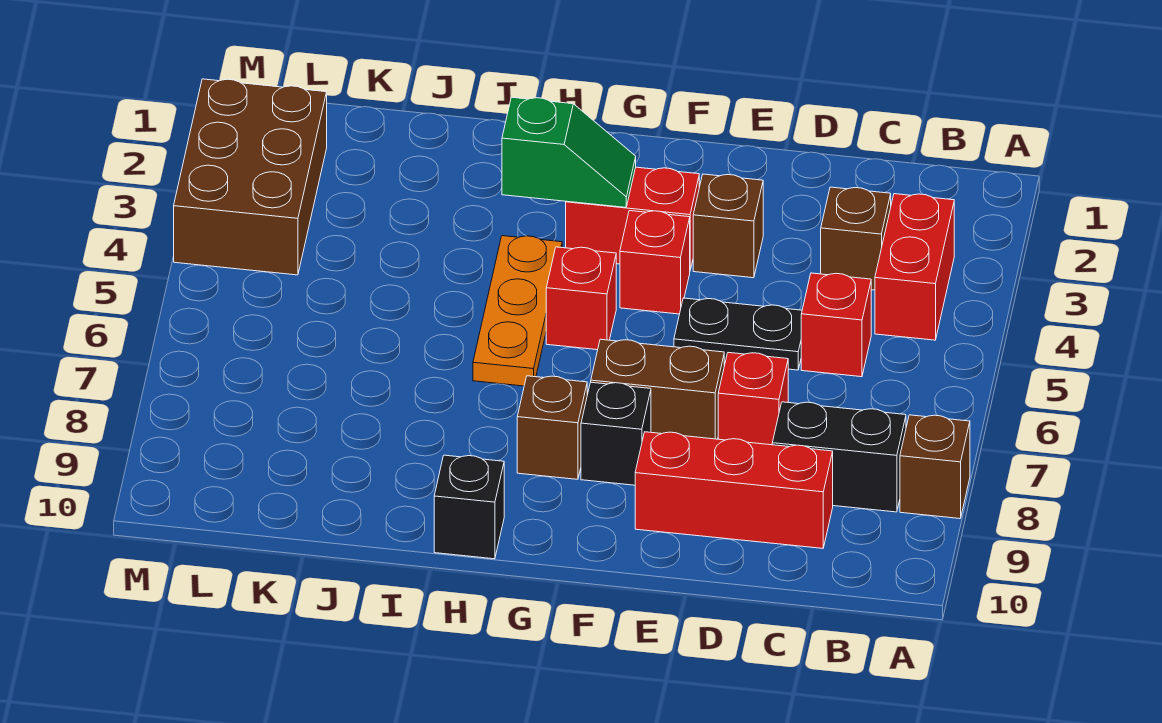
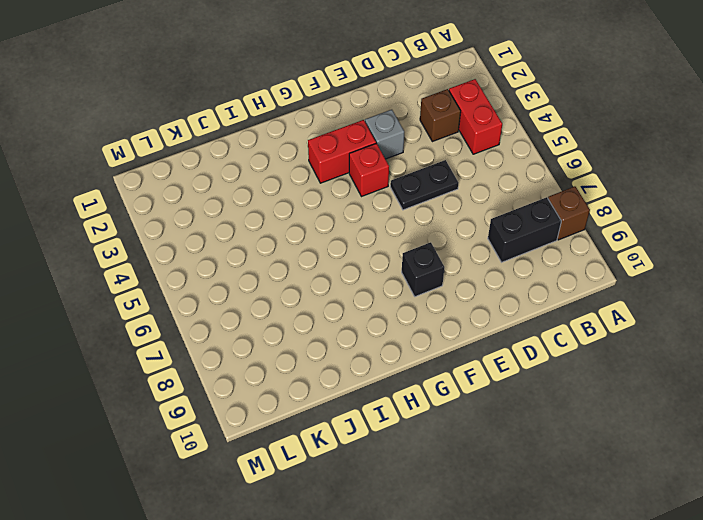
grey brick E3 level 1 -> brown brick E3 level 1
none -> red brick C5 level 1
none -> red brick C9:E9 level 1
none -> red brick D7 level 1

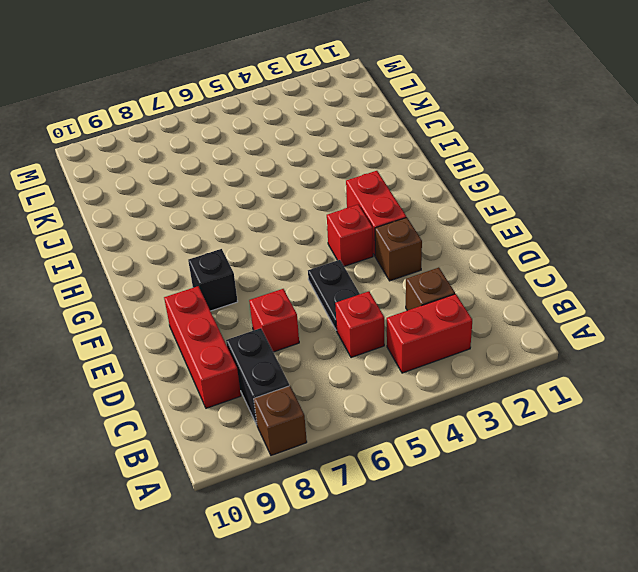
none -> brown brick E7:F7 level 1
none -> red brick G5 level 1
none -> brown brick G8 level 1

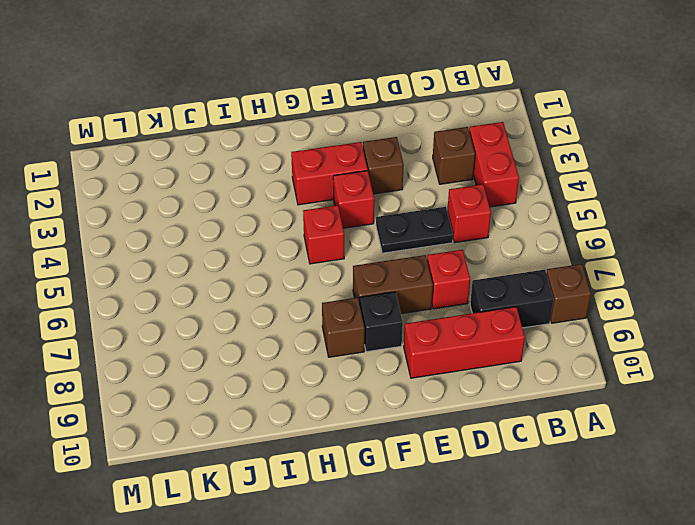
none -> orange plate H4:H6 level 1
none -> black brick H10 level 1
none -> brown brick L2:M4 level 1

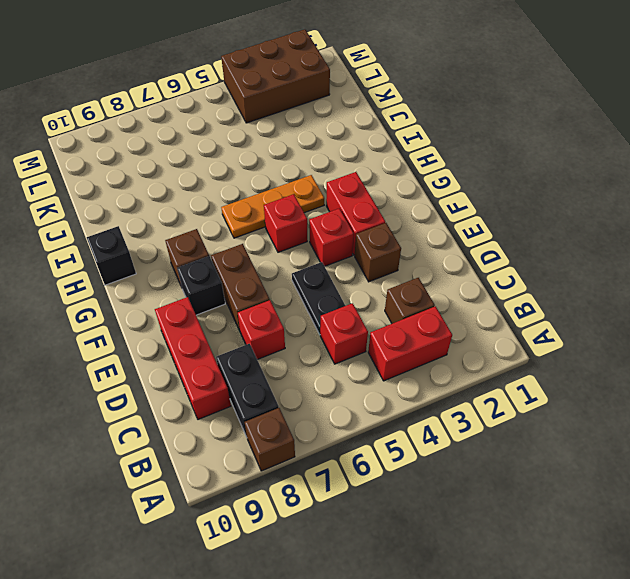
none -> green slope G3:H3 level 2 top H

